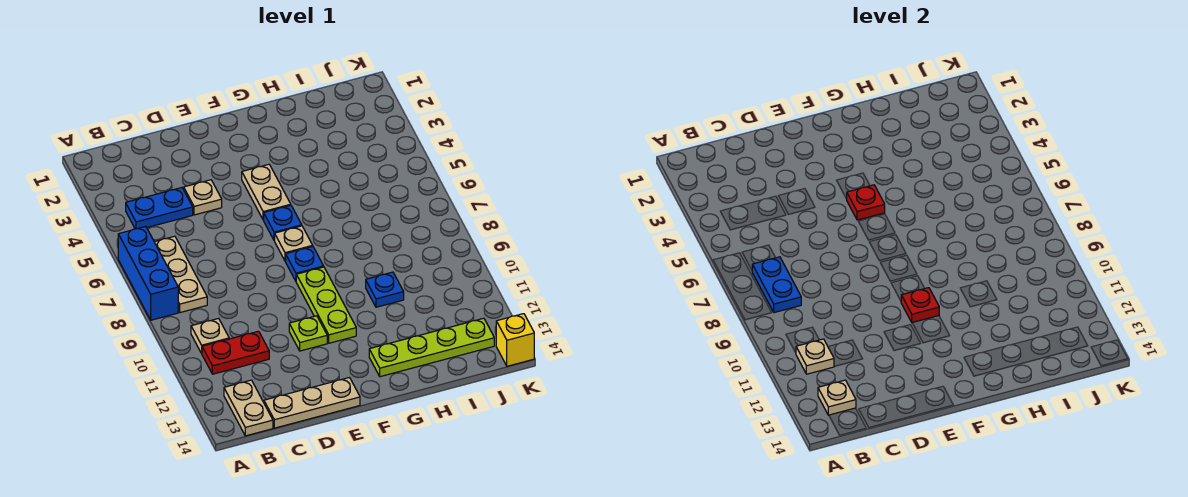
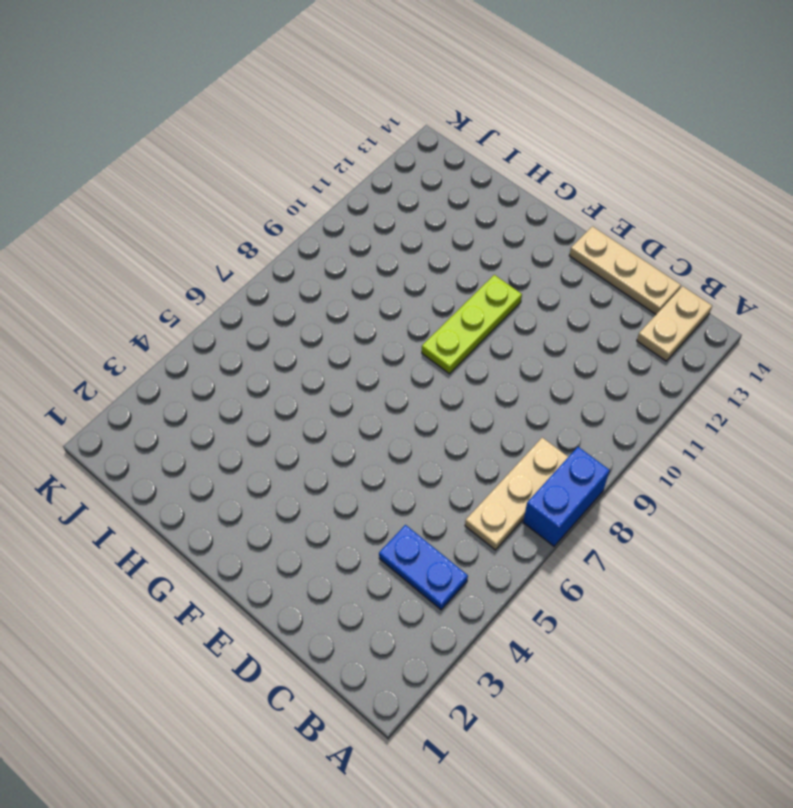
blue brick A7:A8 level 1 -> blue brick A6:A8 level 1
none -> tan plate B10 level 1
none -> red plate B11:C11 level 1
none -> tan plate D4 level 1

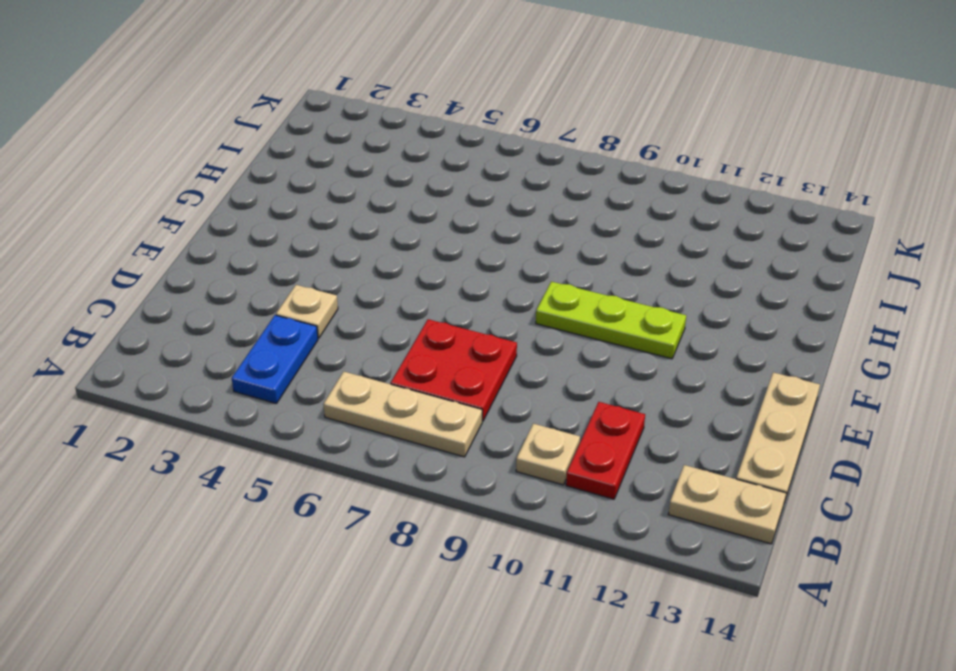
red plate C7:D8 level 1 -> none
none -> blue brick A6:A8 level 1
none -> lime plate E11 level 1
none -> tan plate F4:F5 level 1

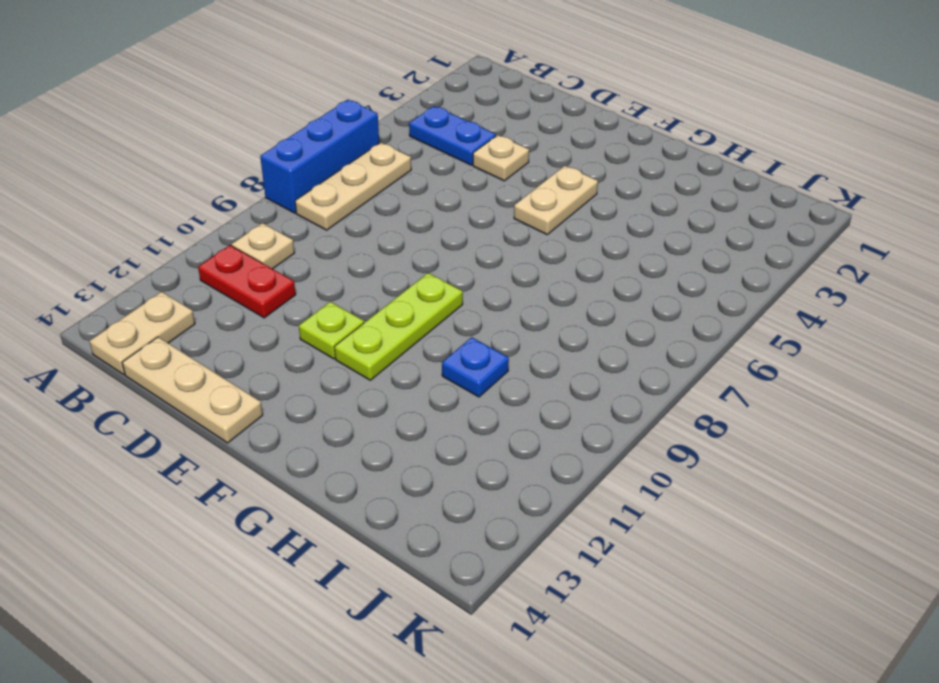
none -> blue plate F6 level 1
none -> tan plate F7 level 1
none -> blue plate F8 level 1

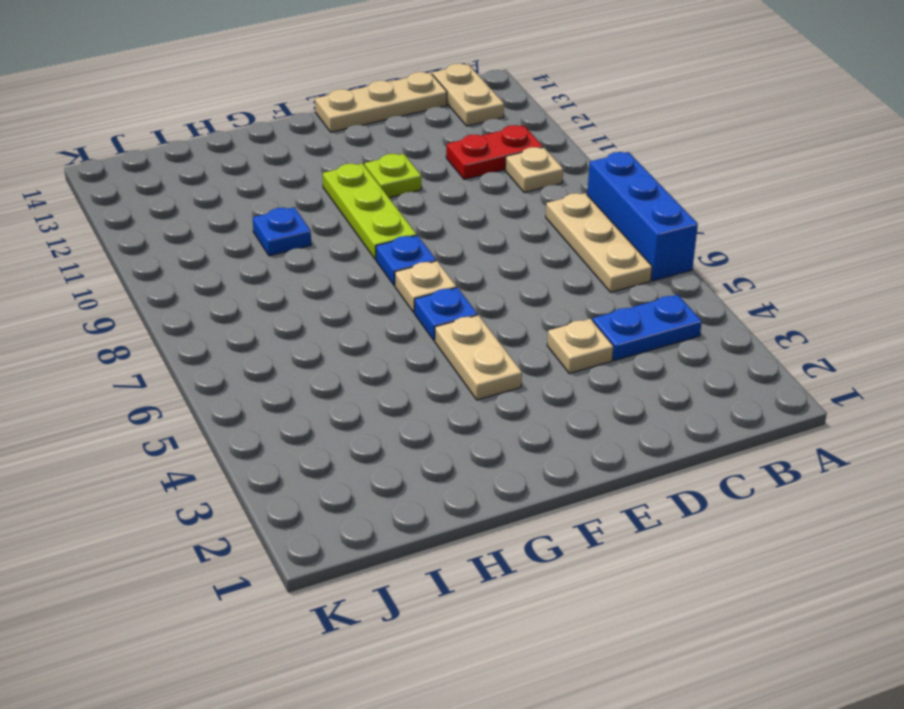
none -> lime plate G13:J13 level 1
none -> yellow brick K14 level 1
none -> blue plate B7:B8 level 2

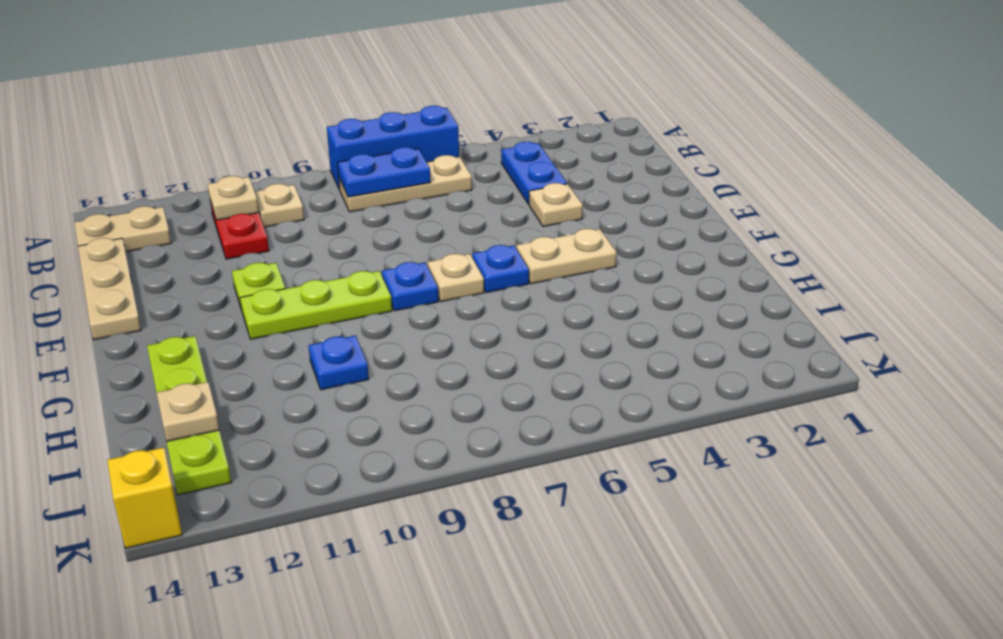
tan plate I13 level 2 -> tan plate B13 level 2
none -> red plate F5 level 2
none -> red plate F10 level 2

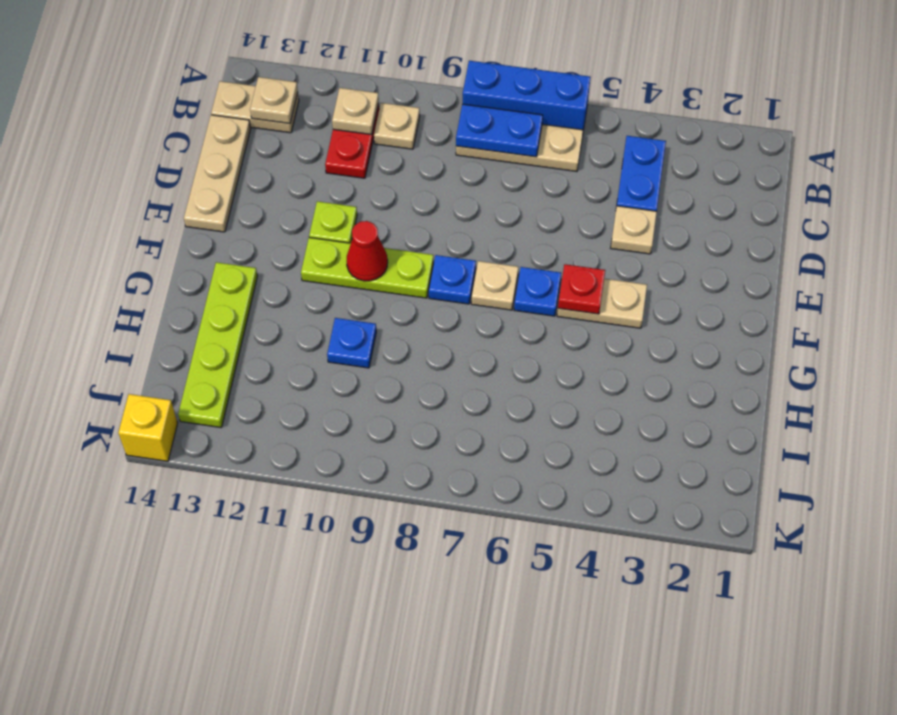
red cone F10 level 2 -> red plate F10 level 2

